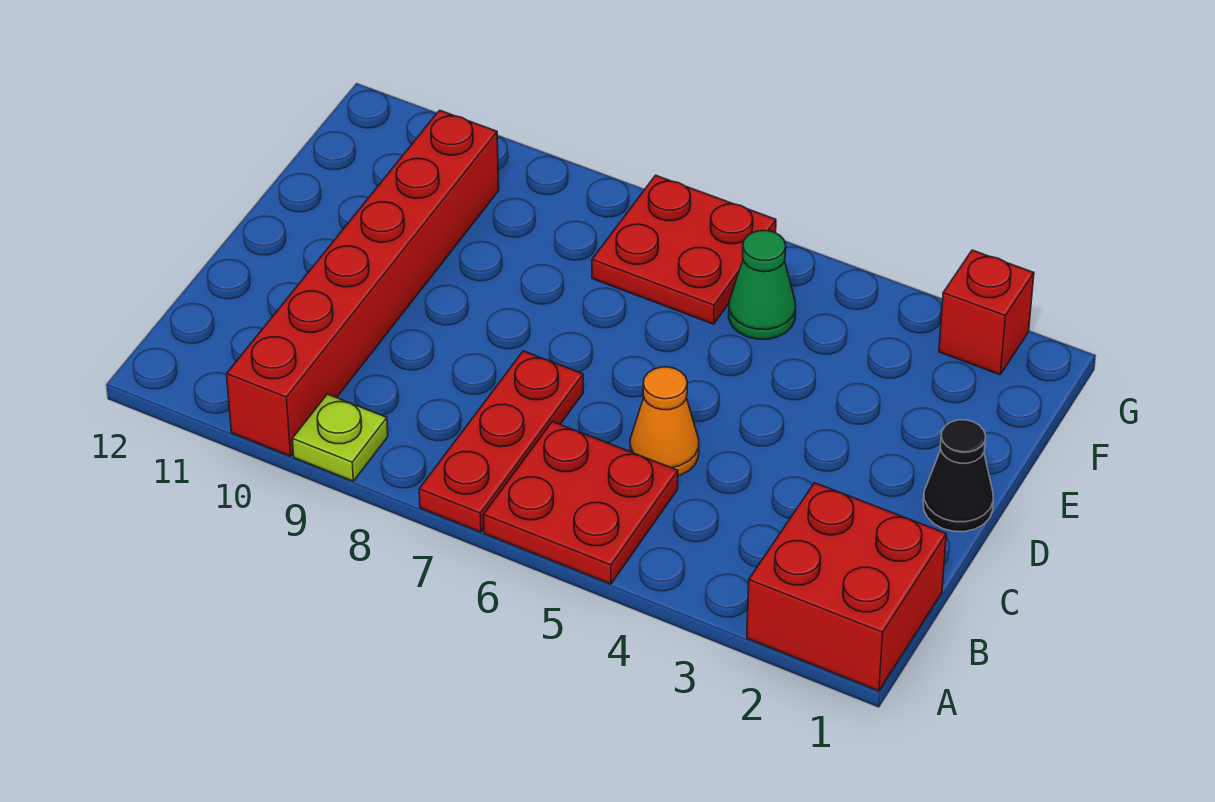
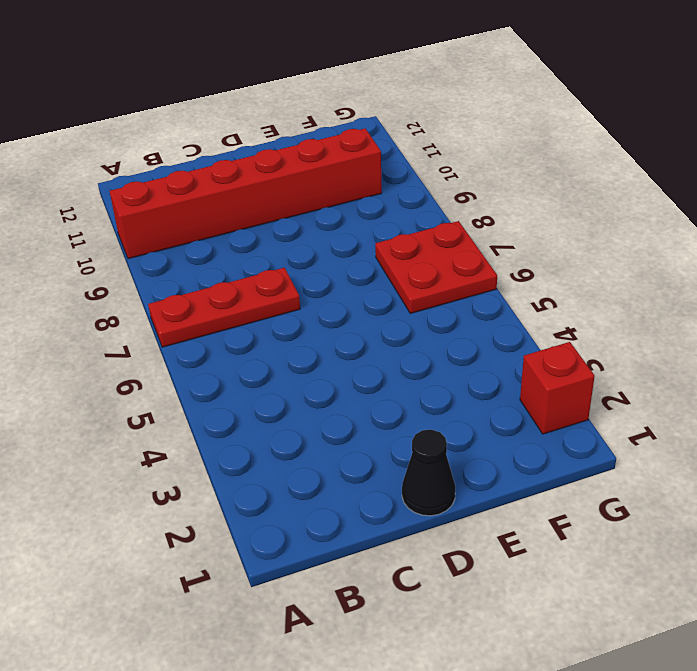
none -> red brick A1:B2 level 1
none -> red plate A5:B6 level 1

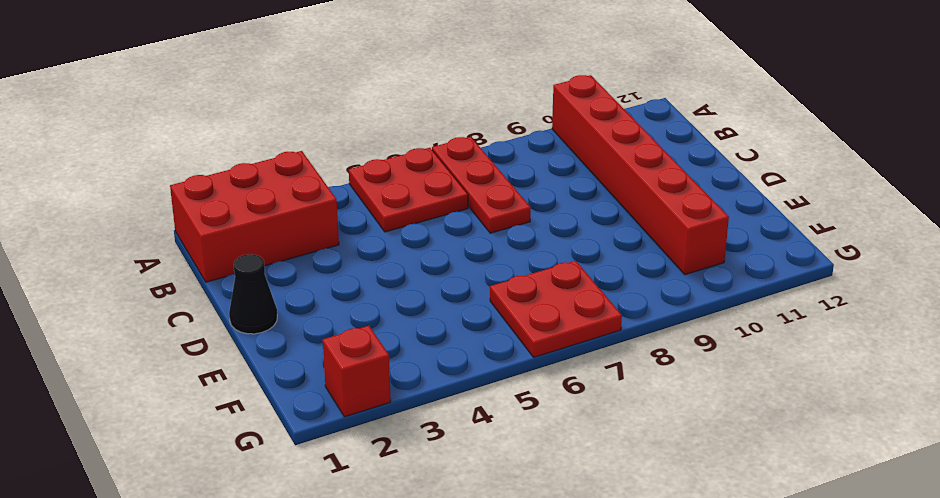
red brick A1:B3 level 1 -> red brick A1:B2 level 1
none -> lime plate A9 level 1
none -> orange cone C5 level 1

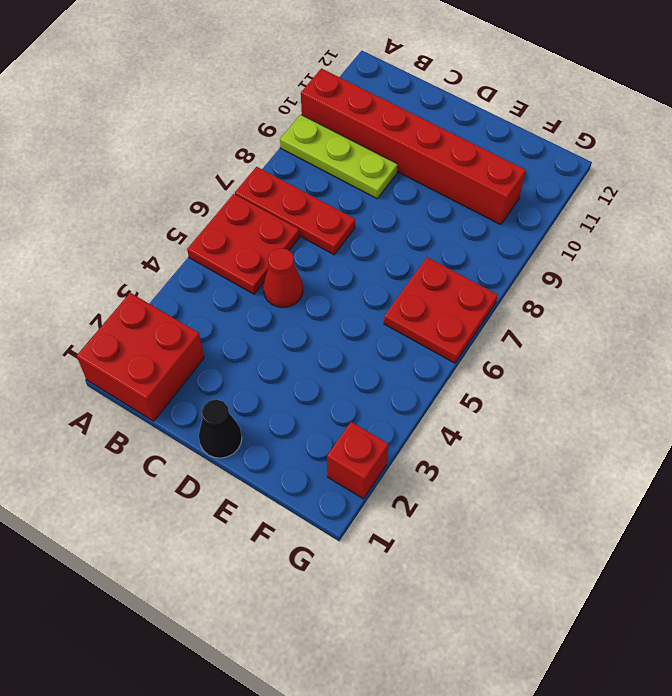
lime plate A9:C9 level 1 -> lime plate A9 level 1
red cone C5 level 1 -> orange cone C5 level 1
none -> green cone F5 level 1

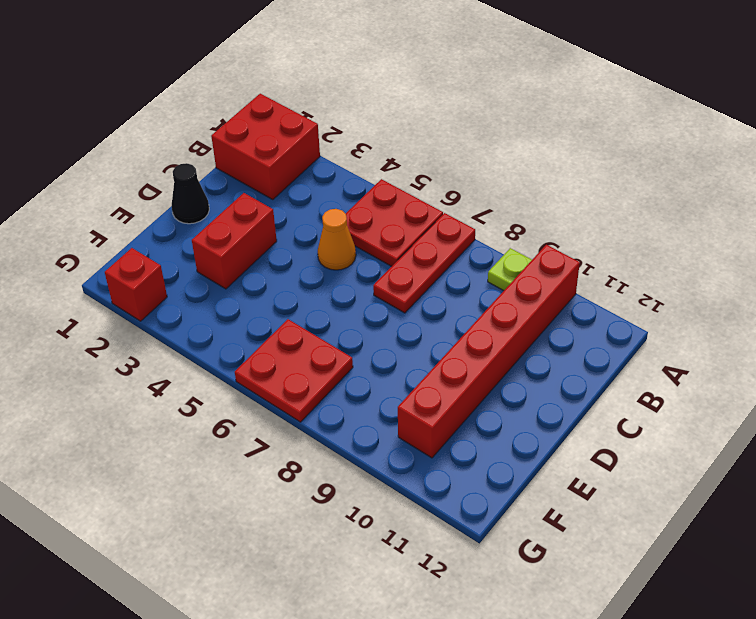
red brick D3:E3 level 1 -> none
none -> green cone F5 level 1

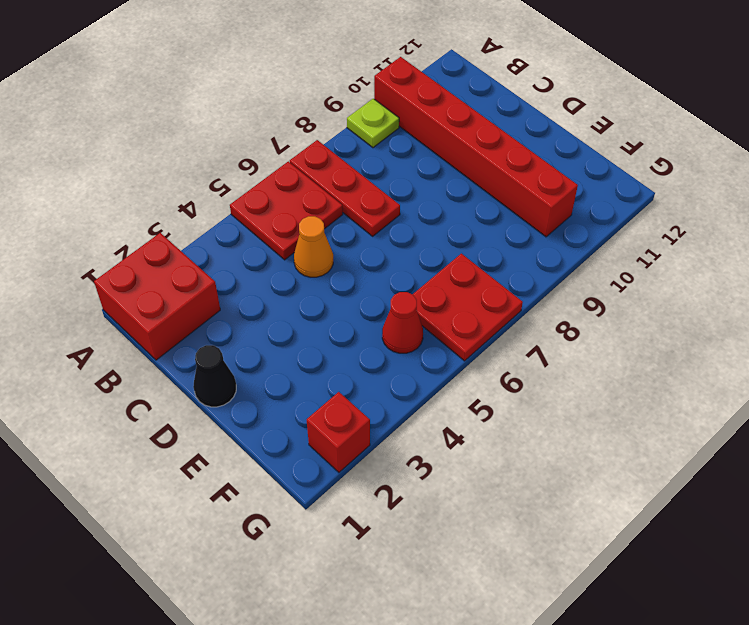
red cone F5 level 1 -> green cone F5 level 1

